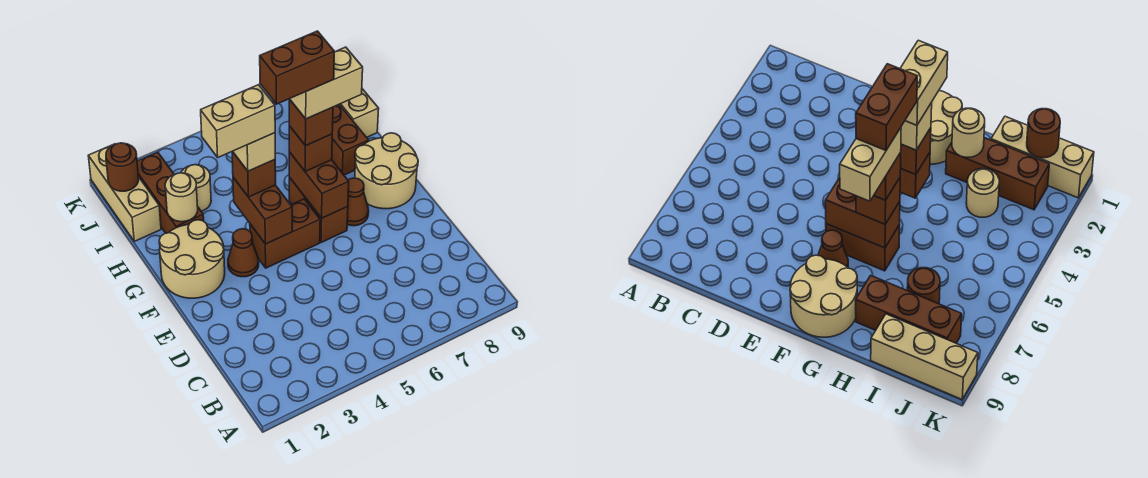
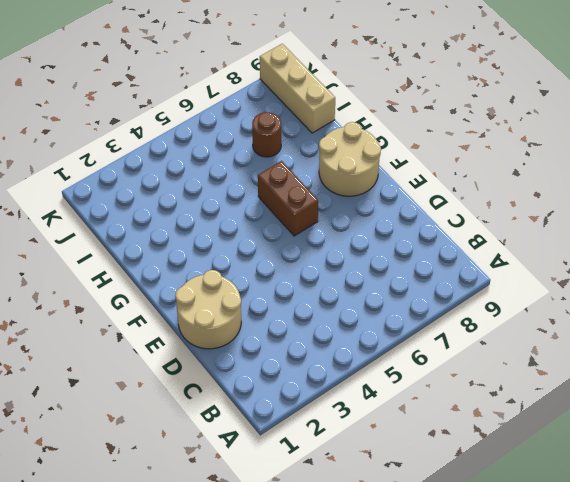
tan round brick D1:E2 level 1 -> tan round brick F1:G2 level 1
none -> brown cone F3 level 1
none -> brown brick F4:F5 level 1
none -> brown cone F7 level 1

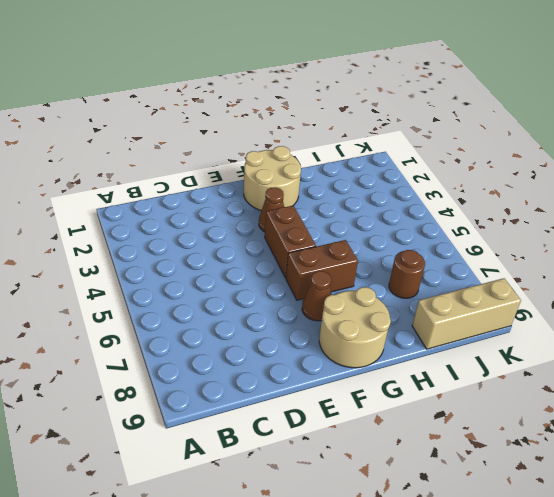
none -> brown brick H2:J2 level 1
none -> brown brick H8:J8 level 1
none -> tan brick I1:K1 level 1

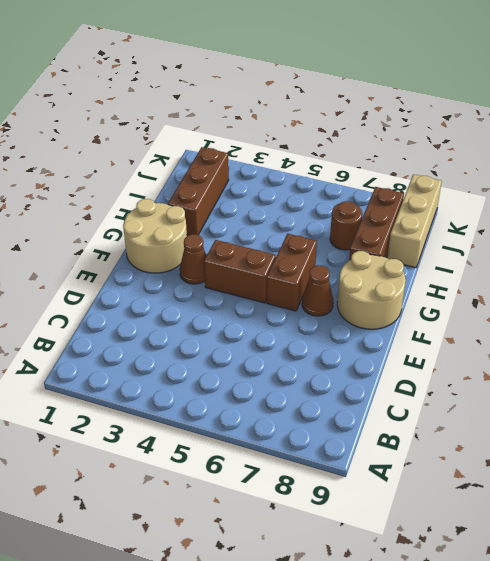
none -> tan brick I1:K1 level 1
none -> tan round brick I3 level 1
none -> brown brick F4:G4 level 2

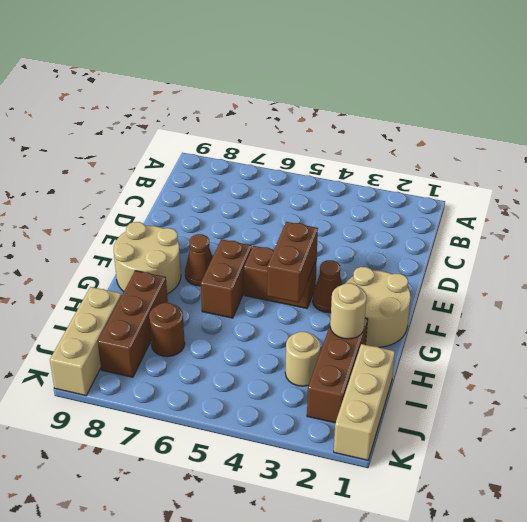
none -> brown brick F6:G6 level 2
none -> brown round brick J1 level 2
none -> brown brick G4 level 3

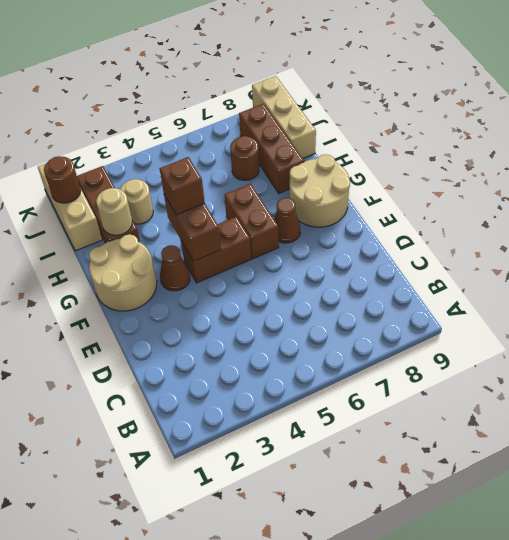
none -> brown brick F6:G6 level 2
none -> brown brick G6 level 3
none -> tan brick G4 level 4

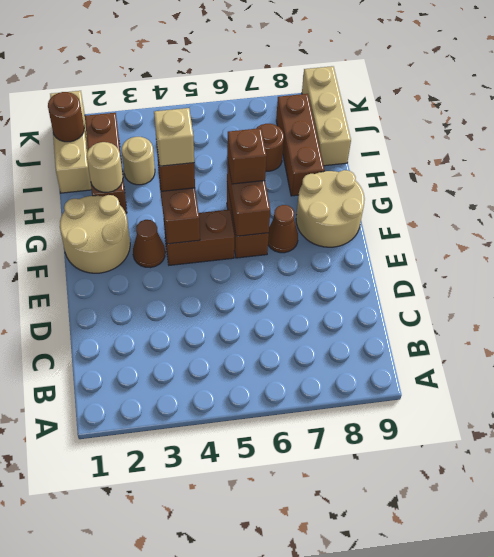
none -> brown brick G6 level 4
none -> tan brick G3:G4 level 5
none -> tan brick G6:G7 level 5

